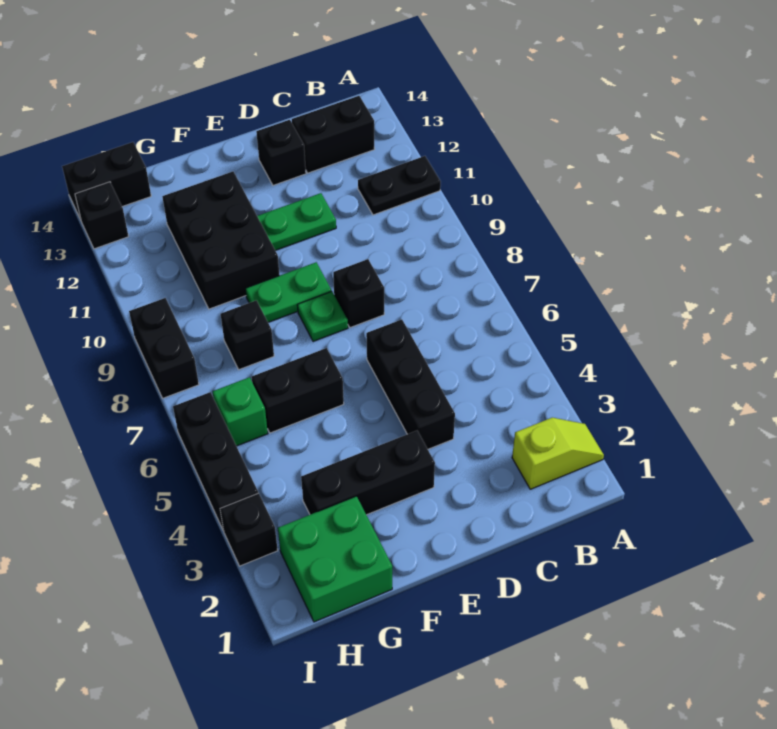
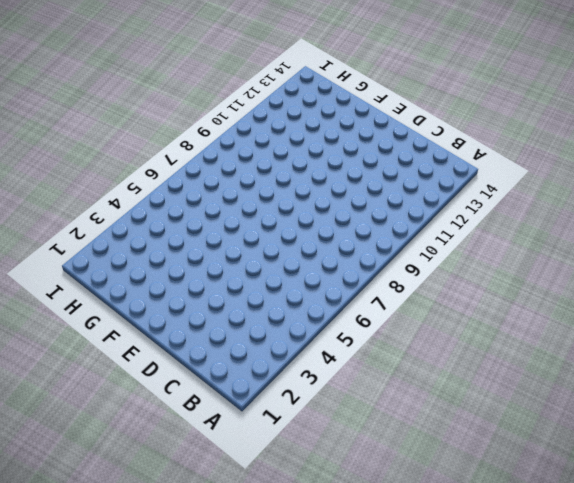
none -> lime slope A2:B2 level 1 top B
none -> black plate A11:B11 level 1
none -> black brick B13:C13 level 1

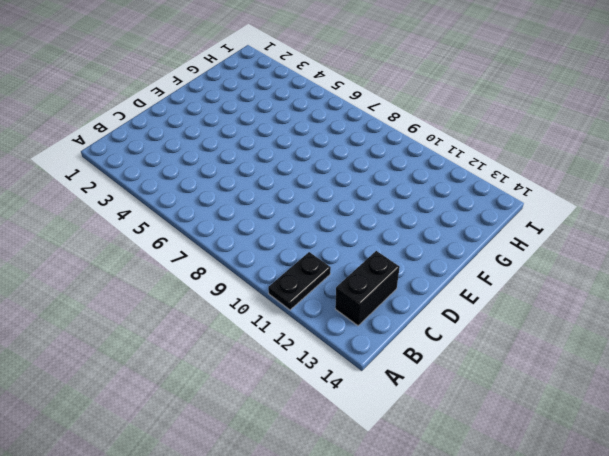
none -> lime slope A2:B2 level 1 top B
none -> black brick D4:D6 level 1
none -> black brick D8 level 1

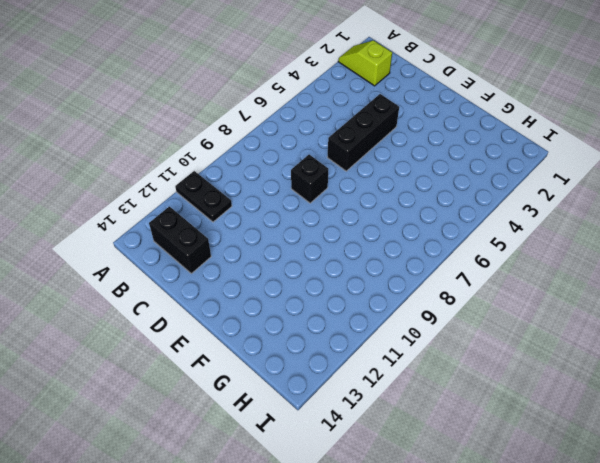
none -> green plate D11:E11 level 1
none -> black brick D13 level 1
none -> black brick E3:G3 level 1

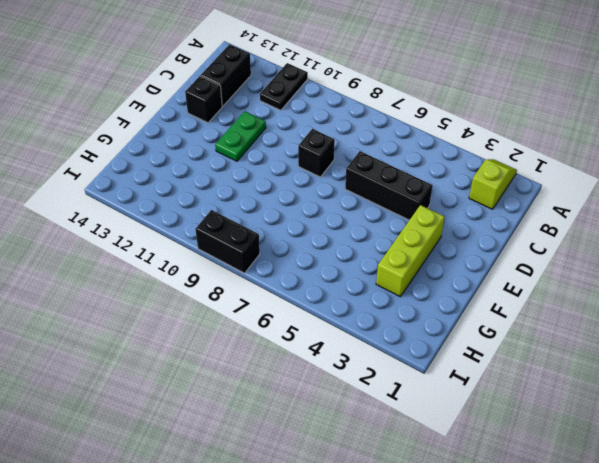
lime brick E3:G3 level 1 -> black brick E3:G3 level 1
none -> green plate E8 level 1
none -> green plate E9:F9 level 1
none -> black brick F6:G6 level 1

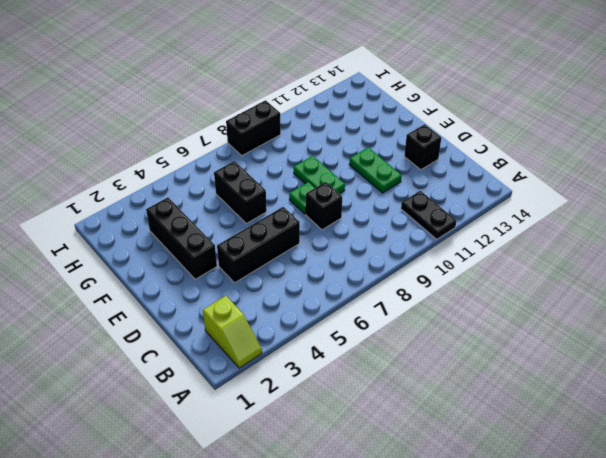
none -> black brick B13:C13 level 1
none -> black brick F10:G12 level 1
none -> green brick G1:H2 level 1

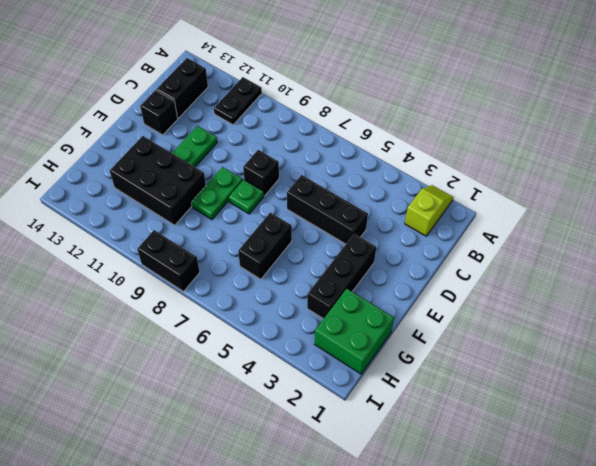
none -> black brick G8 level 1
none -> green brick H6 level 1
none -> black brick H14:I14 level 1

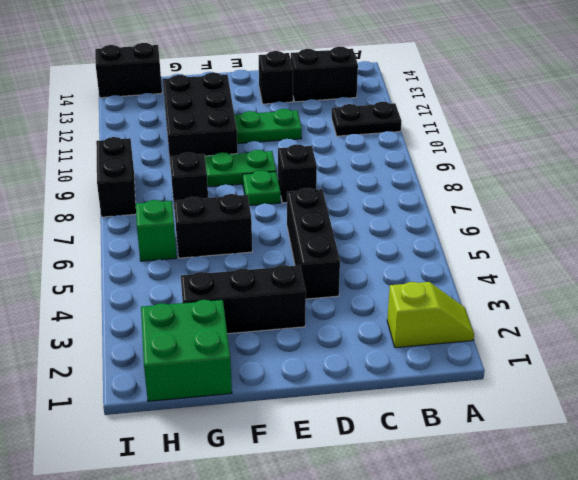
none -> black brick I3 level 1
none -> black brick I4:I6 level 1
none -> black brick I13 level 1

